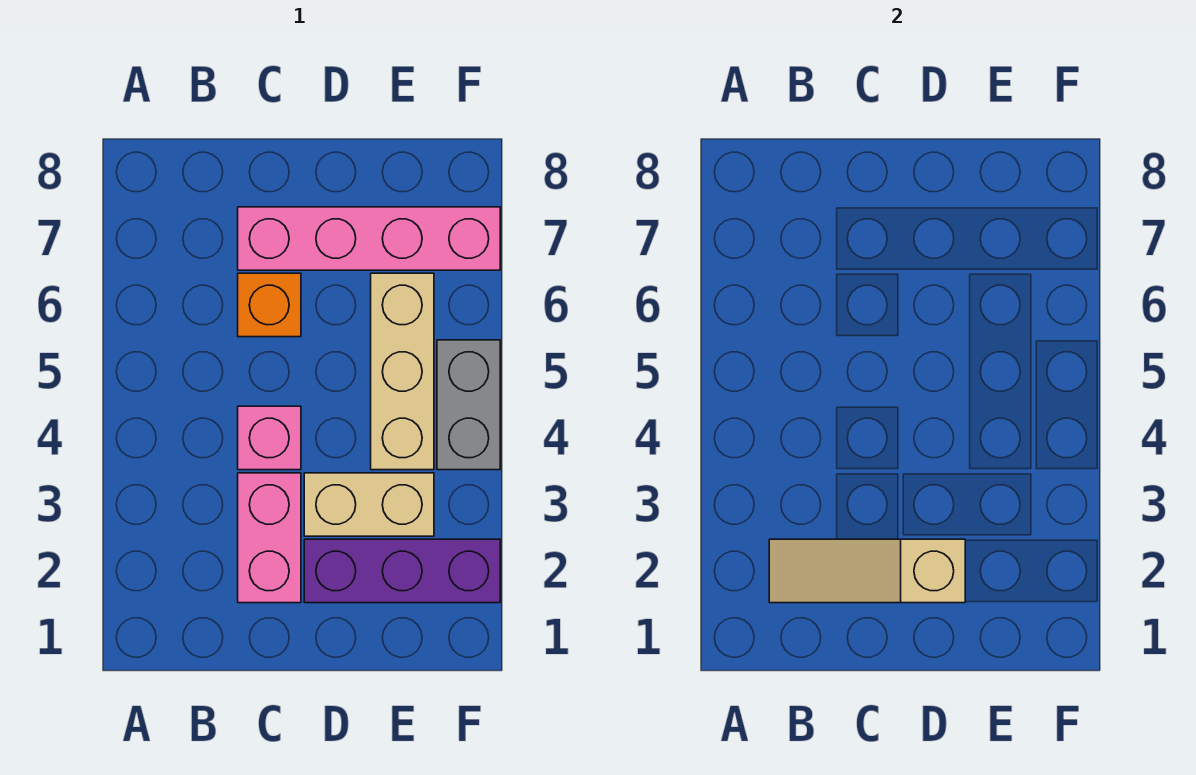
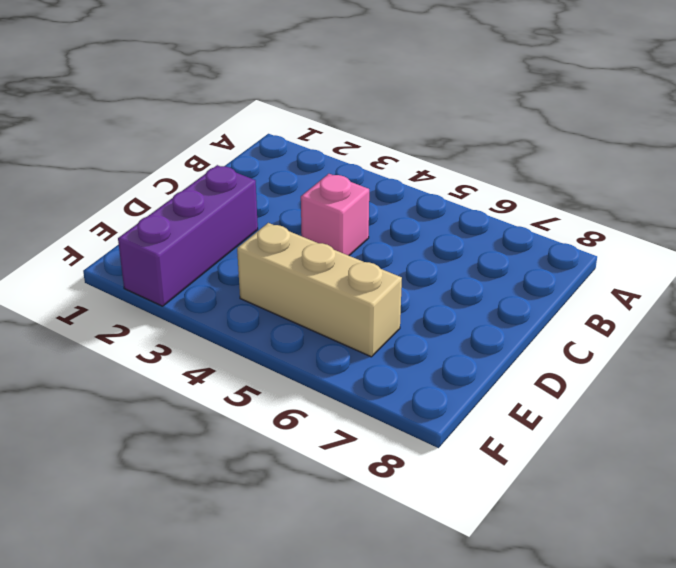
none -> pink brick C2:C3 level 1
none -> orange brick C6 level 1

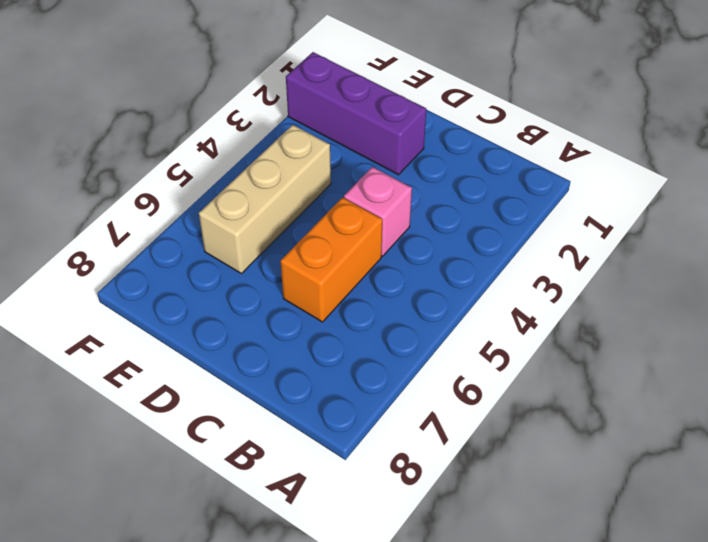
orange brick C5:C6 level 1 -> orange brick C6 level 1
none -> pink brick C2:C3 level 1
none -> pink brick C7:F7 level 1

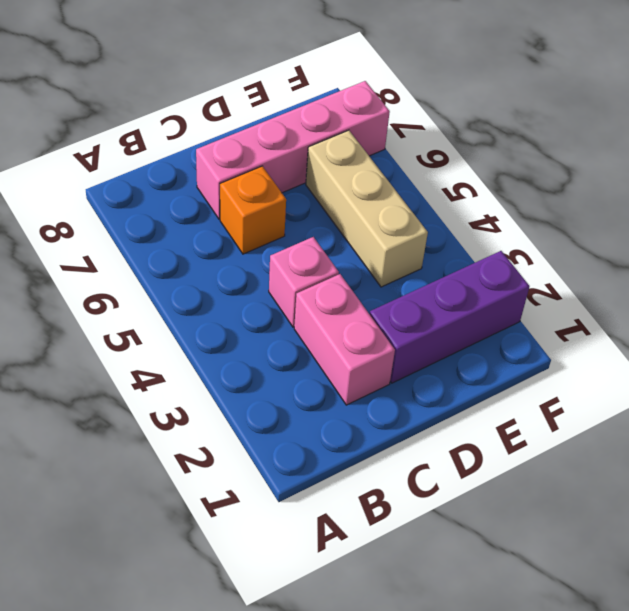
none -> tan brick D3:E3 level 1
none -> grey brick F4:F5 level 1

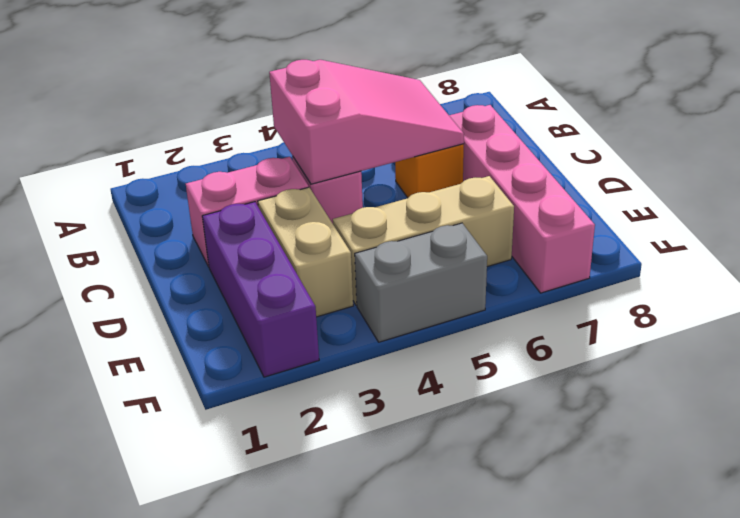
pink slope B4:C6 level 2 top 4 -> none
none -> tan slope B2:D2 level 2 top D

